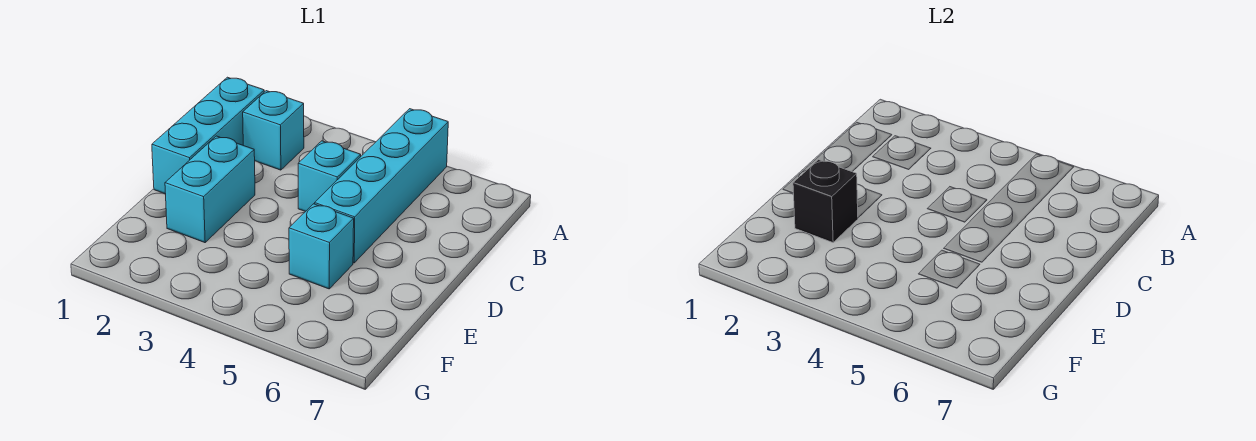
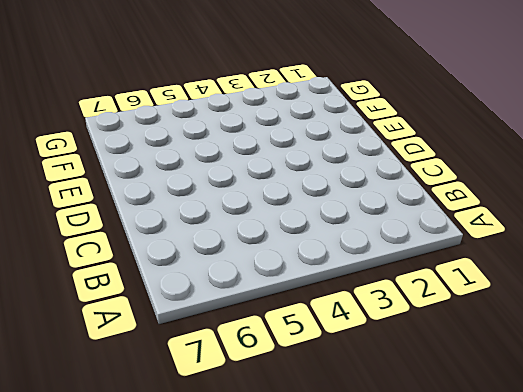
none -> cyan brick A5:D5 level 1
none -> cyan brick B1:D1 level 1

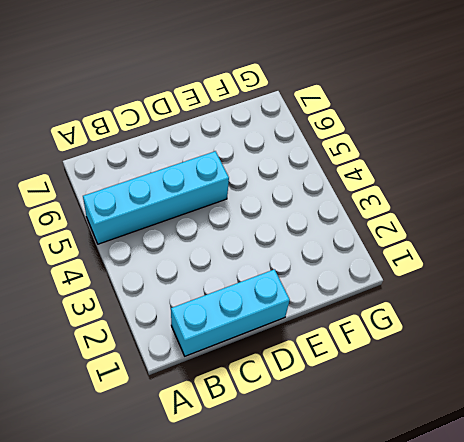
none -> cyan brick B2 level 1
none -> cyan brick C4 level 1

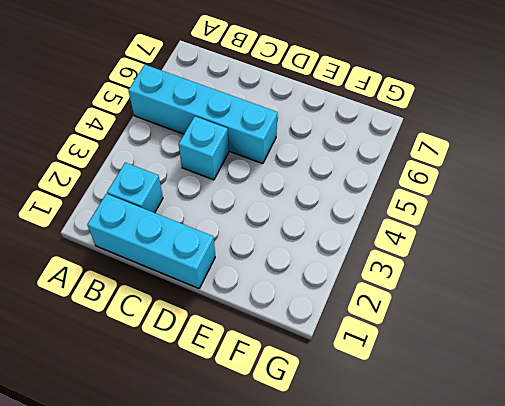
none -> cyan brick D2:E2 level 1
none -> cyan brick E5 level 1

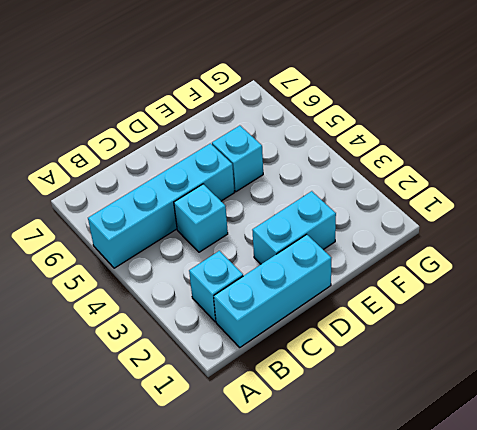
none -> black brick E2 level 2

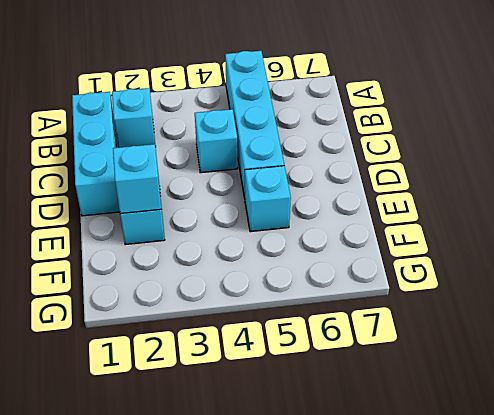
cyan brick E2 level 2 -> black brick E2 level 2

